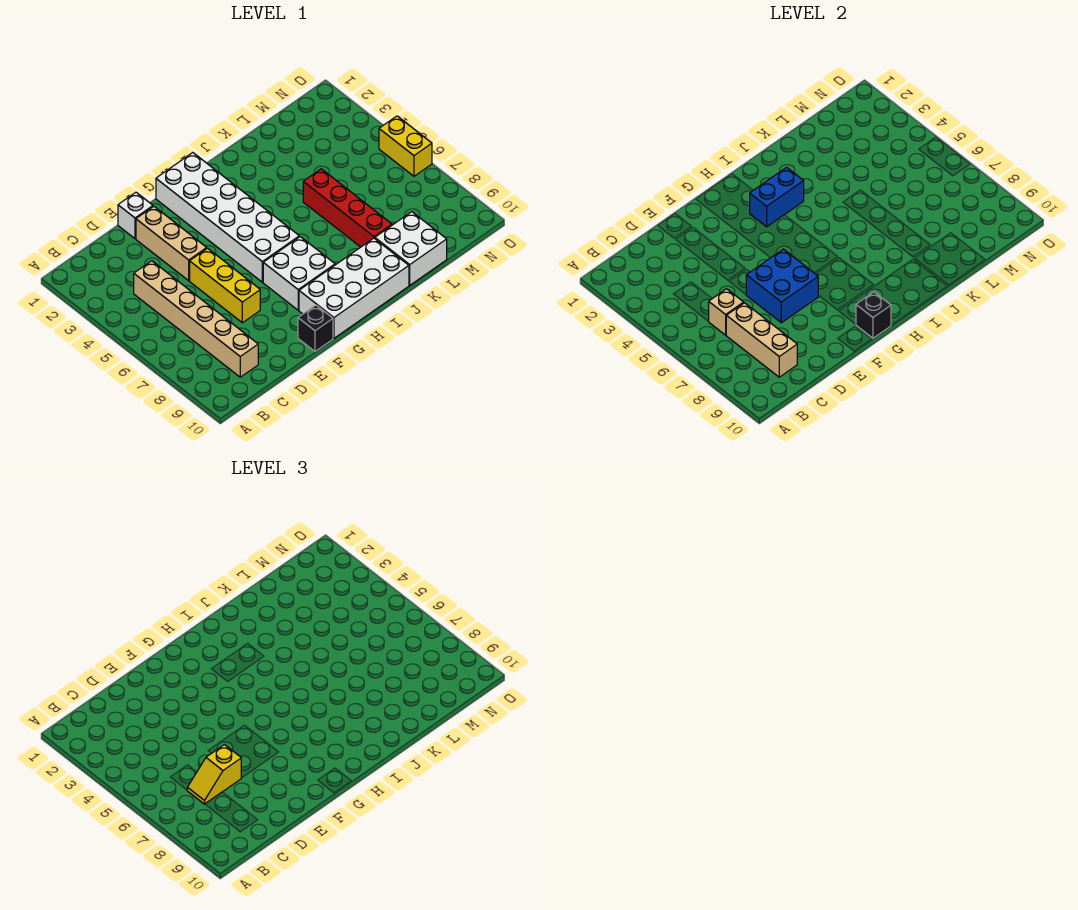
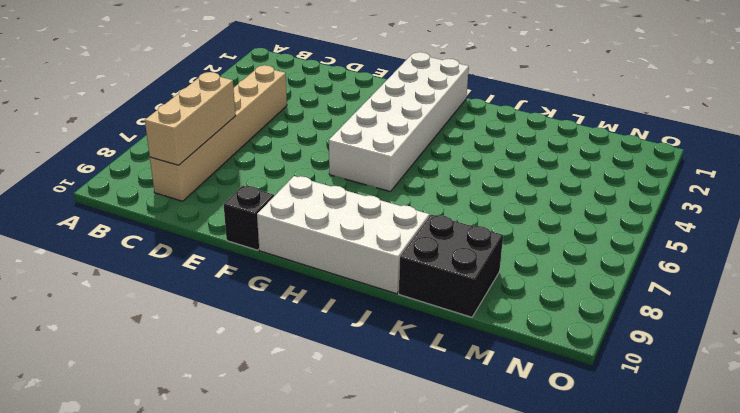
black brick K9:L10 level 1 -> white brick K9:L10 level 1
none -> white brick E1 level 1
none -> tan brick E2:E4 level 1
none -> yellow brick E5:E7 level 1

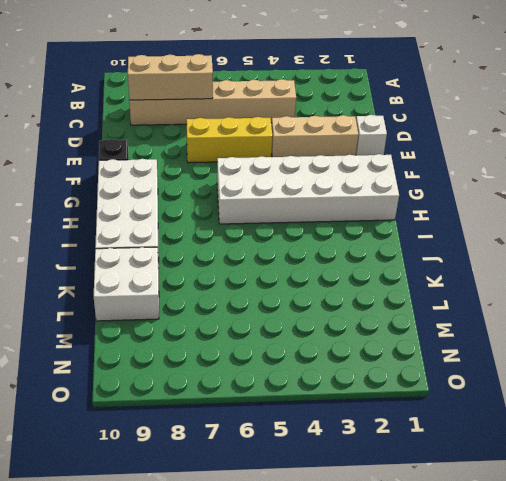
none -> white brick G7:H8 level 1
none -> red brick K5:K8 level 1
none -> yellow brick O5:O6 level 1

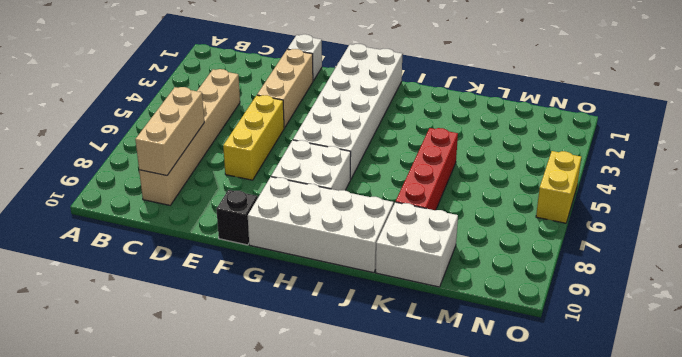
none -> tan brick C6 level 2
none -> blue brick E6:F7 level 2
none -> black brick G10 level 2

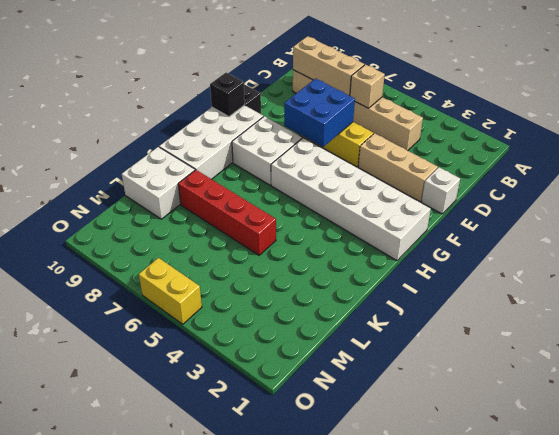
none -> blue brick H3:I3 level 2
none -> yellow slope C7:D7 level 3 top D

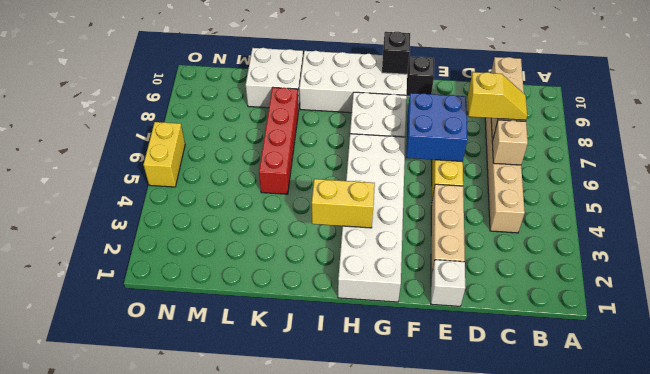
yellow brick H3:I3 level 2 -> blue brick H3:I3 level 2

